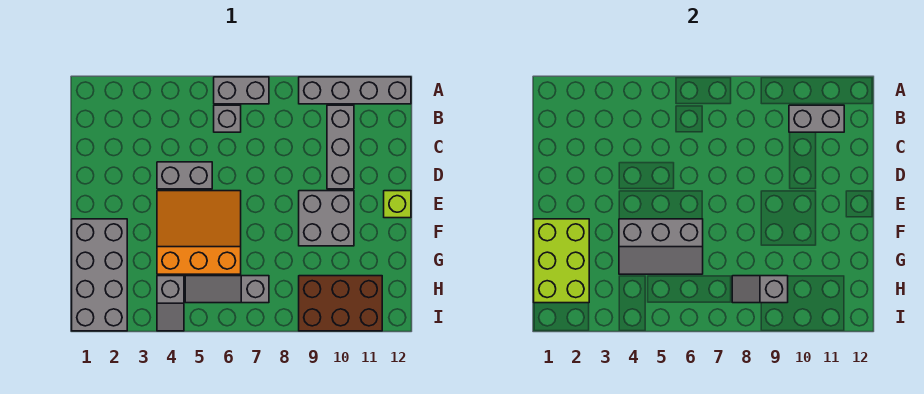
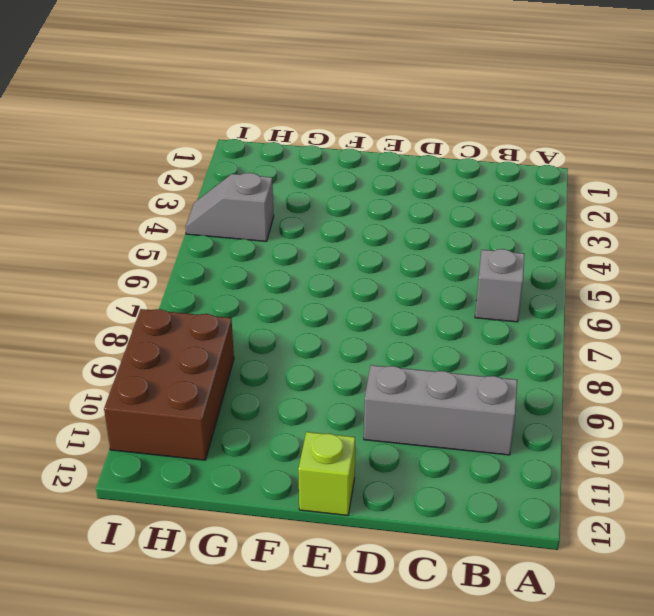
none -> grey brick A6:A7 level 1
none -> grey brick A9:A12 level 1
none -> grey brick D4:D5 level 1

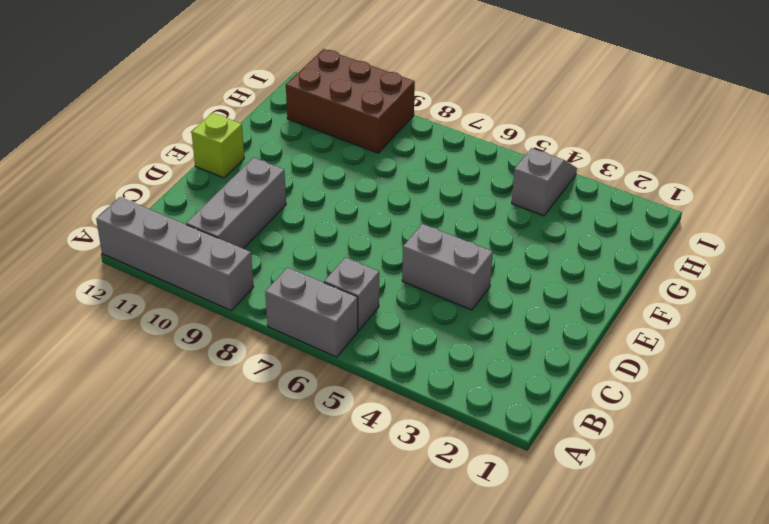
none -> orange slope E4:G6 level 1 top G
none -> grey brick E9:F10 level 1
none -> grey brick F1:I2 level 1

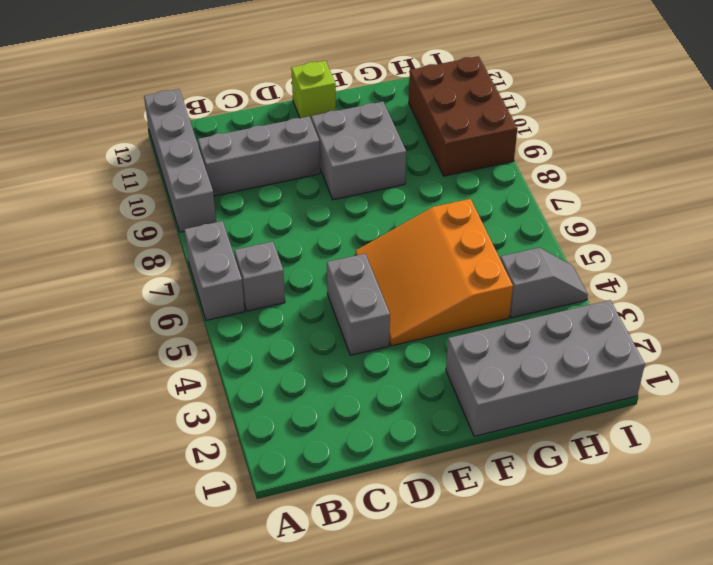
none -> grey slope H5:H7 level 1 top 7
none -> grey brick B10:B11 level 2
none -> lime brick F1:H2 level 2

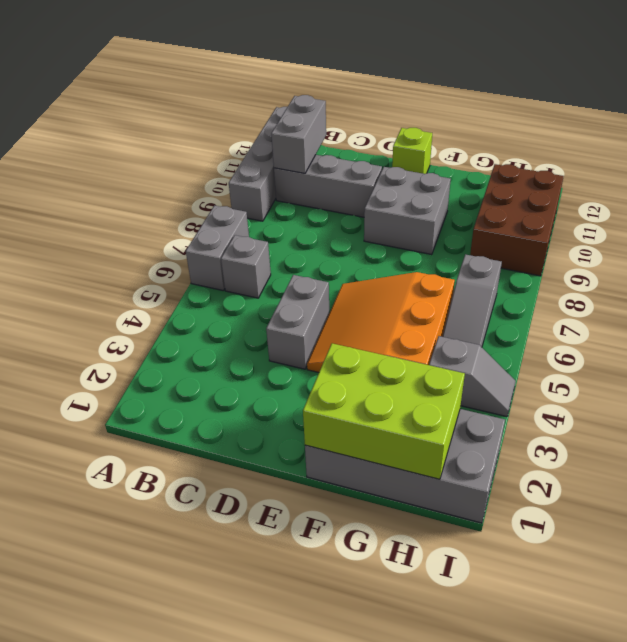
none -> grey slope F4:G6 level 2 top F
none -> grey slope H8:H9 level 2 top 9

